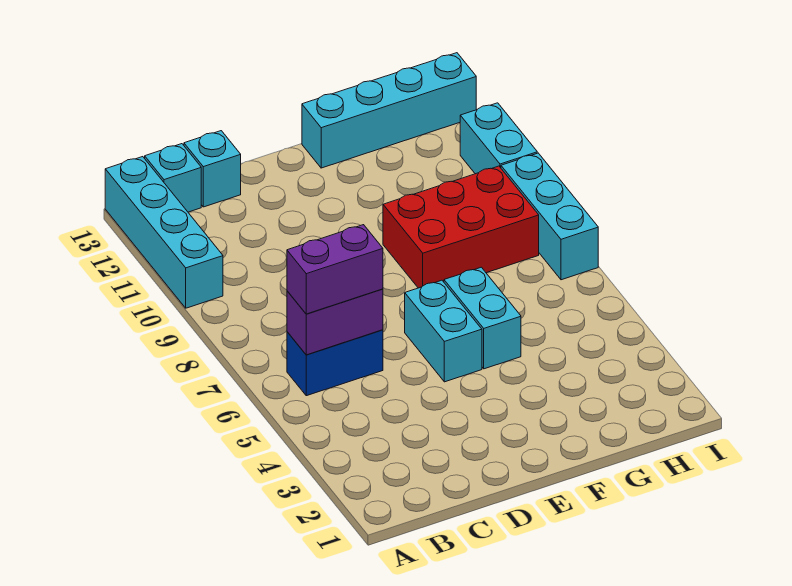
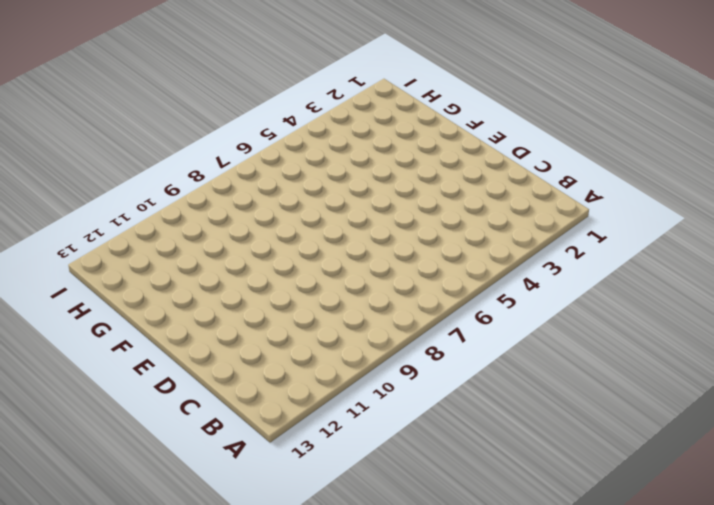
none -> cyan brick A10:A13 level 1
none -> blue brick B6:C6 level 1
none -> cyan brick B13 level 1

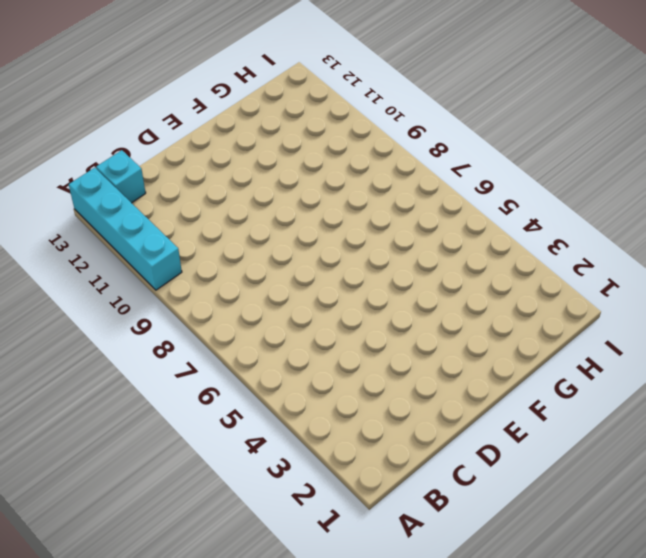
none -> blue brick B6:C6 level 1
none -> cyan brick C13 level 1
none -> cyan brick E5:E6 level 1

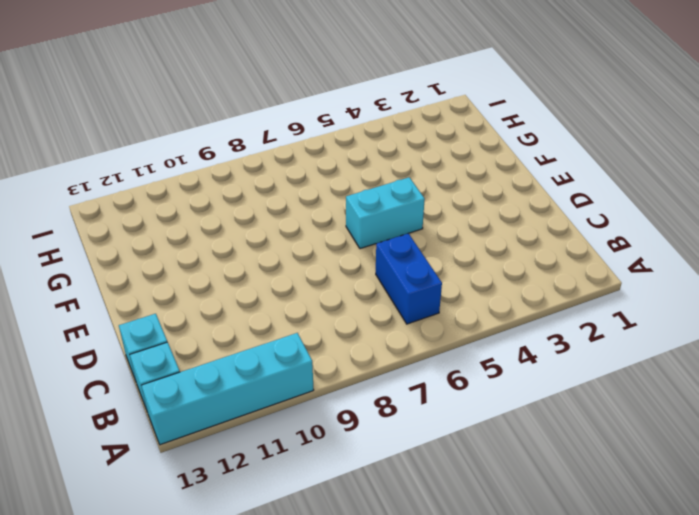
none -> cyan brick F5:F6 level 1
none -> red brick F8:H9 level 1
none -> cyan brick F13:I13 level 1

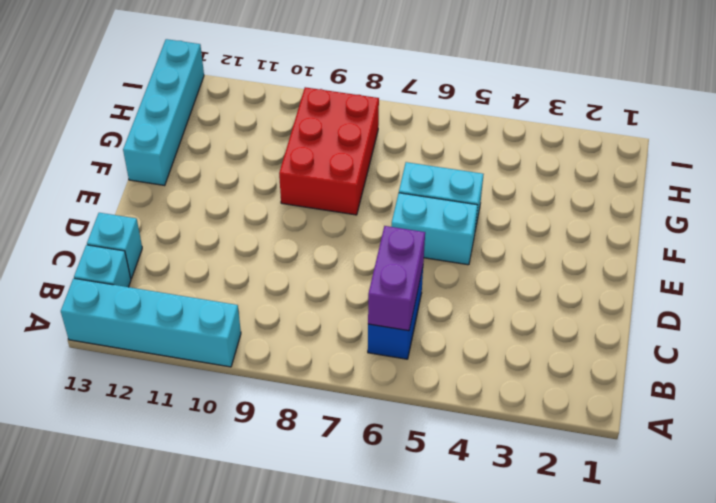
none -> cyan brick I7:I9 level 1
none -> cyan brick I10:I11 level 1
none -> purple brick B6:C6 level 3

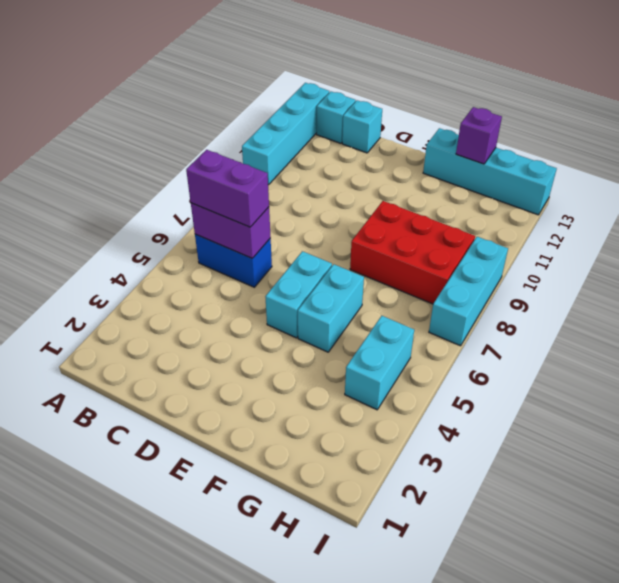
purple brick G13 level 2 -> none
cyan brick H4:H5 level 1 -> cyan brick I10:I11 level 1

